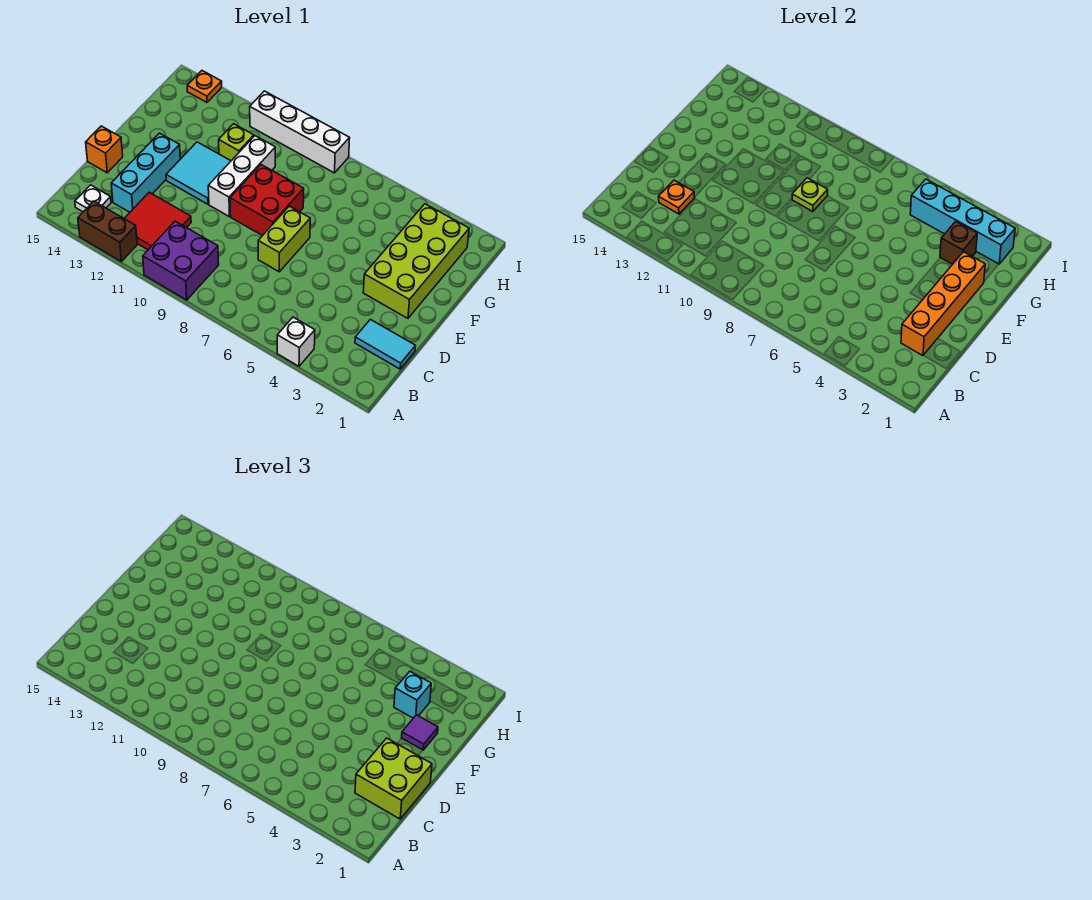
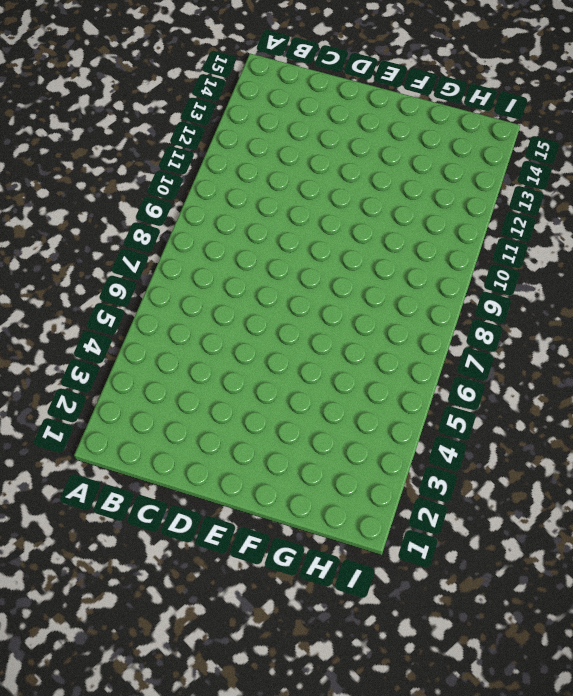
none -> white brick A4 level 1
none -> purple brick A9:B10 level 1
none -> brown brick A12:A13 level 1

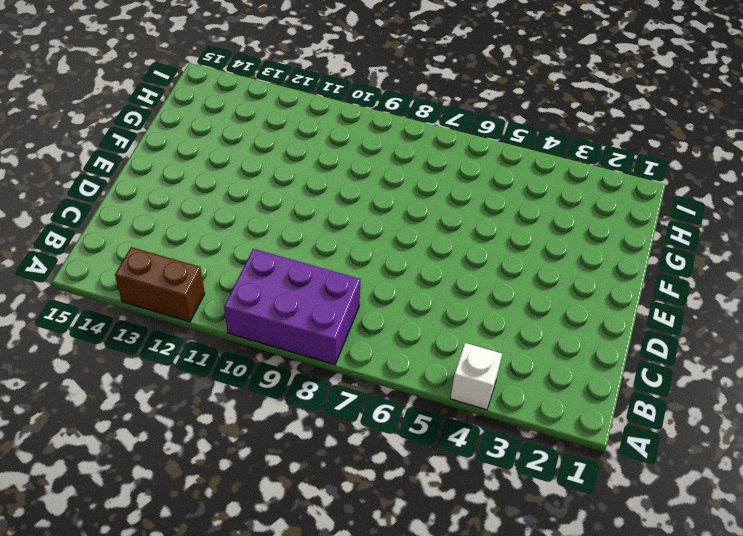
purple brick A8:B10 level 1 -> purple brick A9:B10 level 1
none -> red tile B11:C12 level 1
none -> white plate B14 level 1
none -> cyan tile C1:C2 level 1

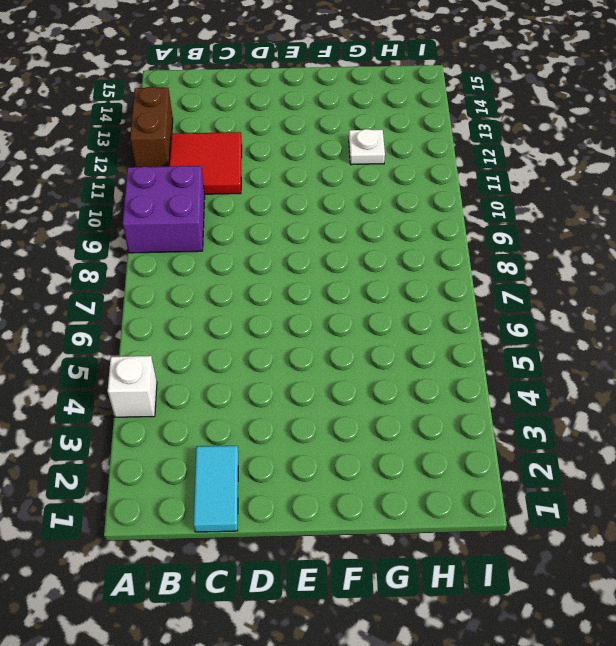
white plate G12 level 1 -> white plate B14 level 1
none -> cyan brick C13:E13 level 1
none -> lime brick D7:E7 level 1
none -> orange brick D15 level 1

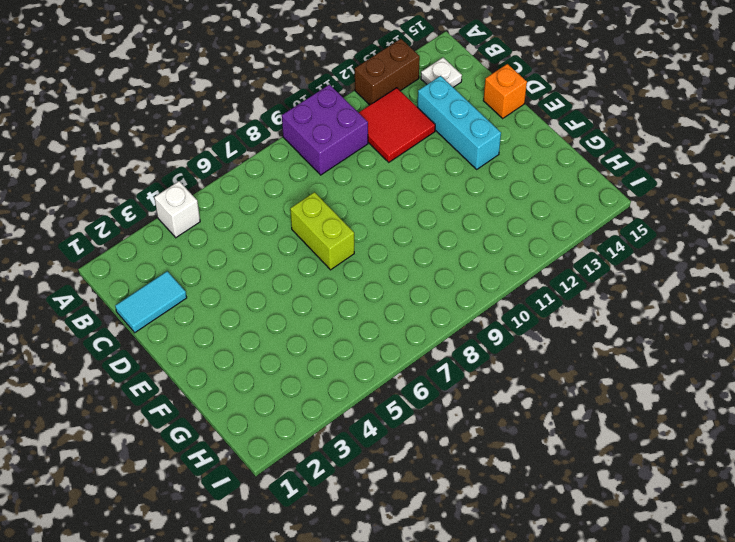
none -> lime brick E2:H3 level 1
none -> red brick E8:F9 level 1
none -> white brick E10:G10 level 1

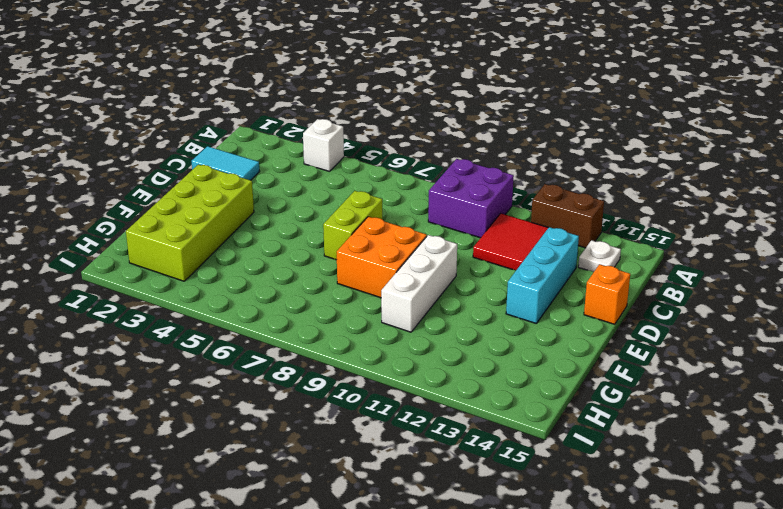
orange brick E8:F9 level 1 -> red brick E8:F9 level 1
none -> cyan tile E11:F12 level 1
none -> lime brick G11 level 1
none -> white brick I8:I11 level 1

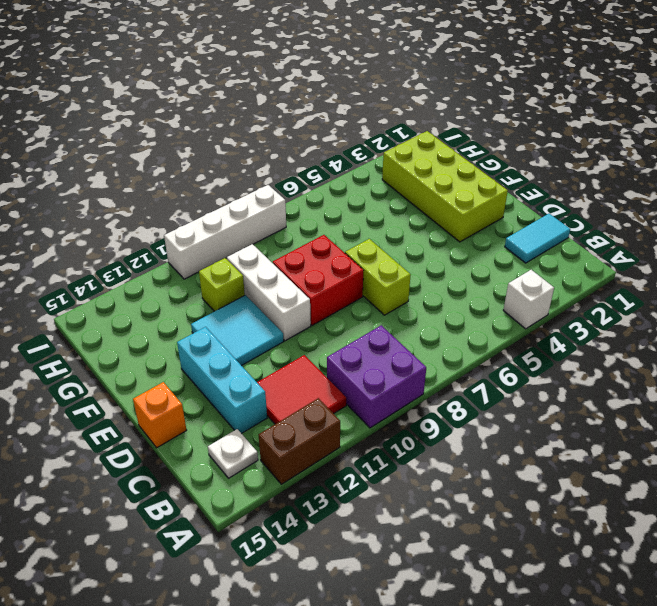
none -> orange plate I14 level 1
none -> orange brick C2:F2 level 2
none -> orange plate C13 level 2

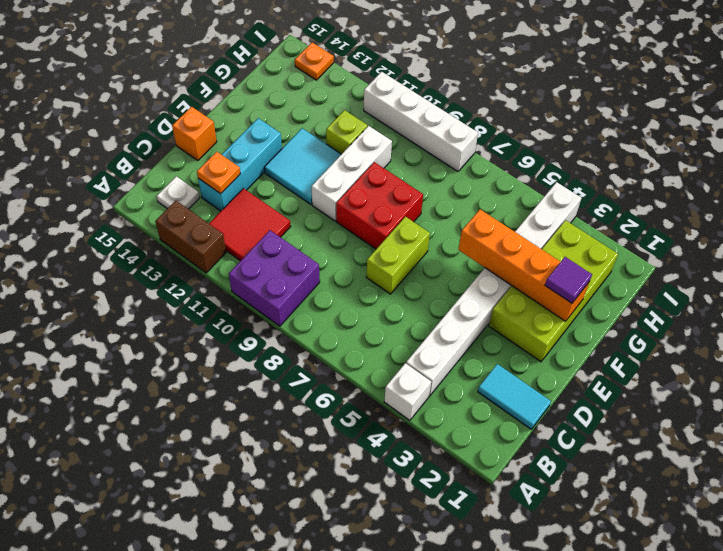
white brick B4:I4 level 1 -> none
orange brick F2:F5 level 2 -> orange brick C2:F2 level 2
none -> lime plate F9 level 2
none -> brown brick G3 level 2
none -> cyan brick H2:H5 level 2

